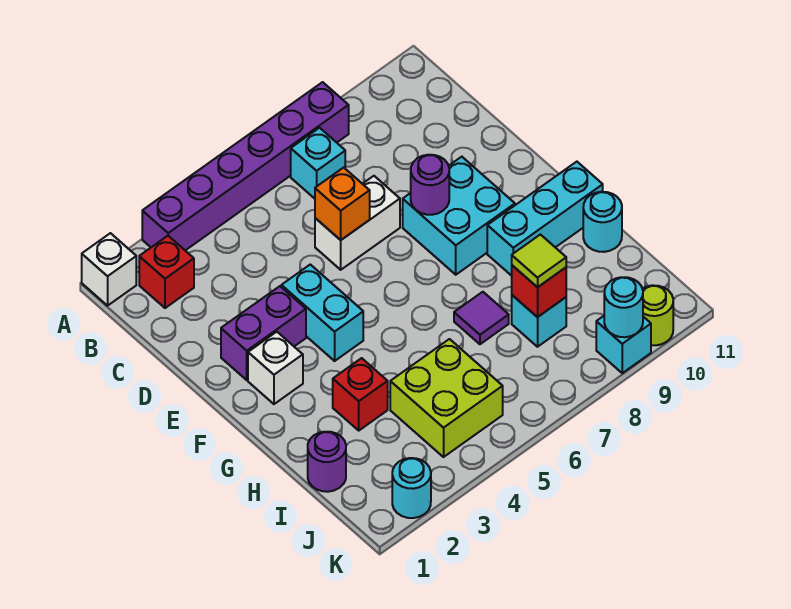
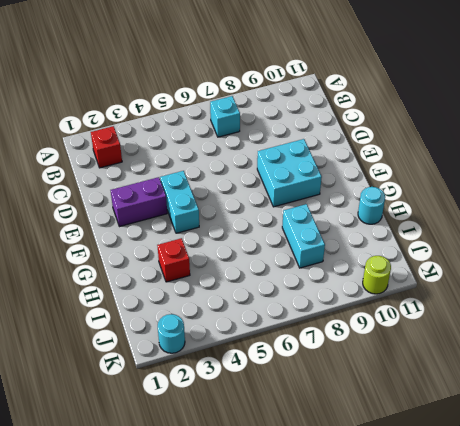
cyan brick H8:I8 level 1 -> cyan brick I8 level 1
none -> white brick A1 level 1
none -> purple brick A3:A8 level 1
none -> white brick D6:D7 level 1

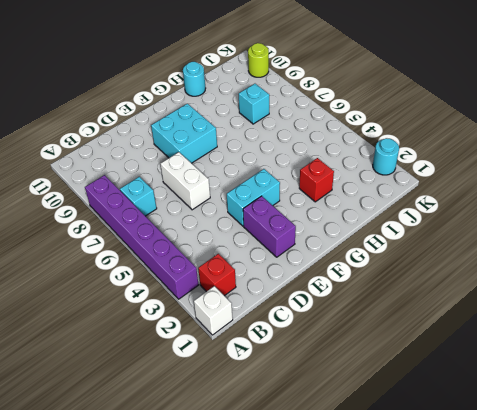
none -> white brick F2 level 1
none -> cyan brick G9:G11 level 1
none -> purple tile H7 level 1

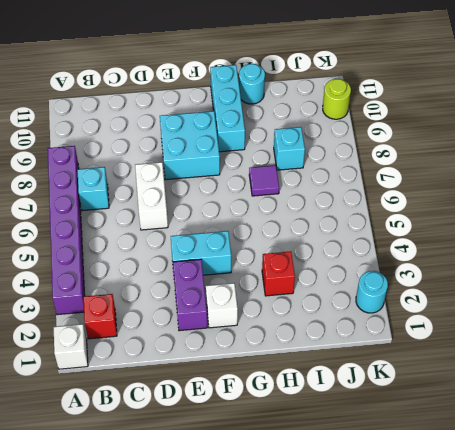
none -> purple round brick I1 level 1
none -> lime brick I4:J5 level 1
none -> cyan brick K9 level 1

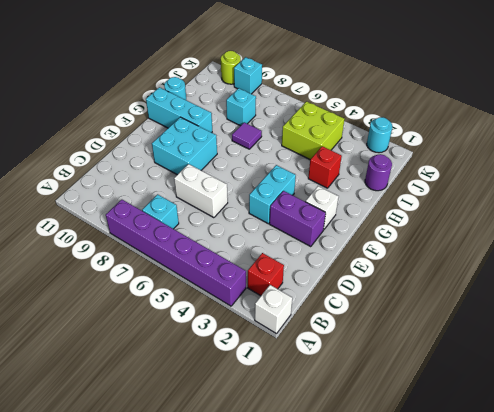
none -> orange brick D6 level 2
none -> purple round brick E8 level 2
none -> red brick I8 level 2

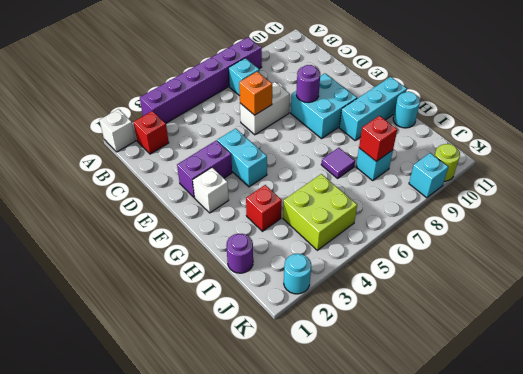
none -> cyan round brick K9 level 2
none -> lime tile I8 level 3

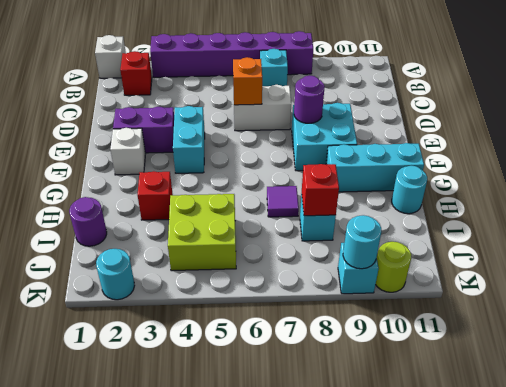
none -> lime tile I8 level 3

